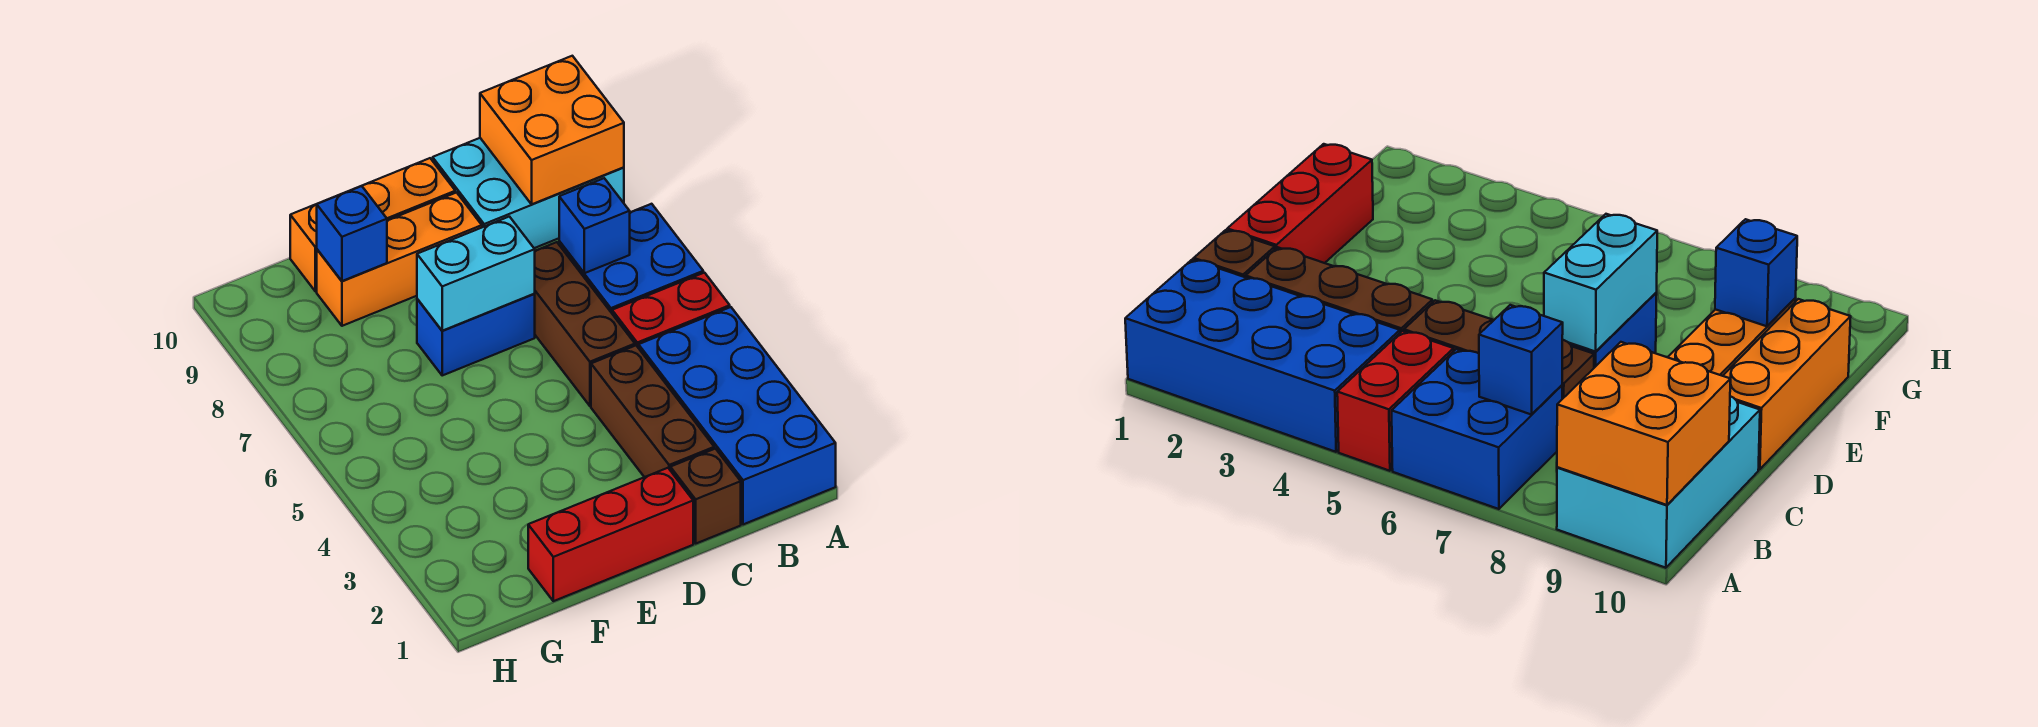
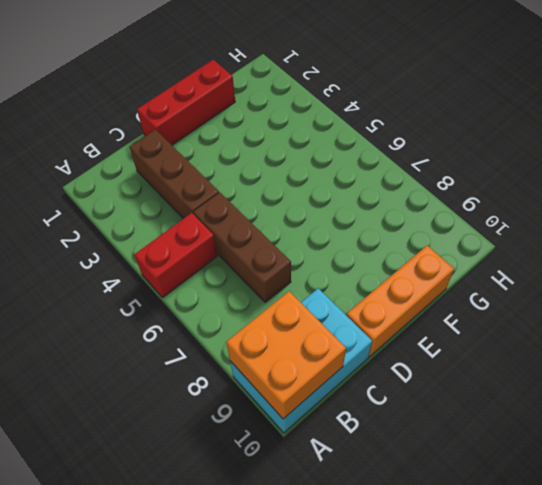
none -> blue brick A1:B4 level 1
none -> blue brick A6:B7 level 1
none -> brown brick C1 level 1

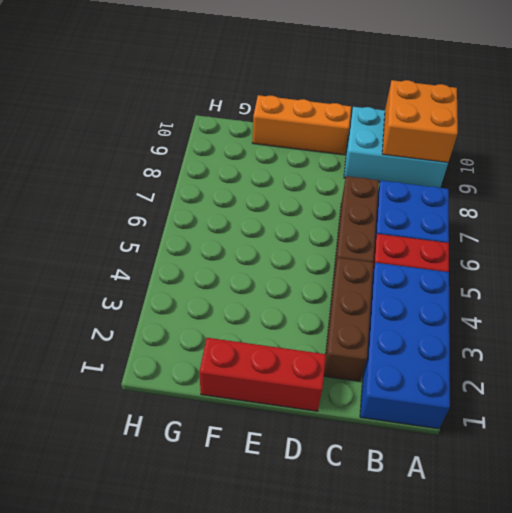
none -> brown brick C1 level 1
none -> blue brick D7:E7 level 1
none -> orange brick D9:F9 level 1

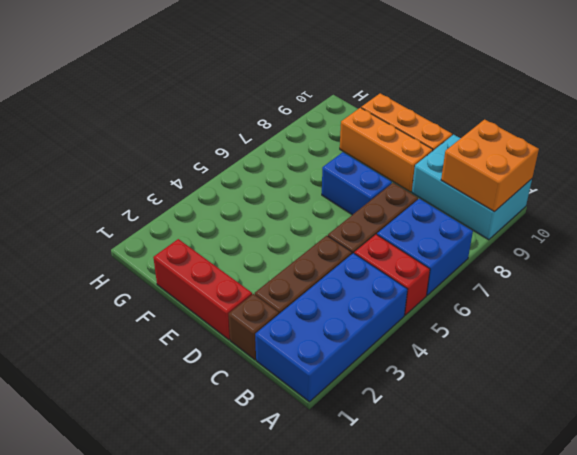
none -> blue brick B7 level 2
none -> cyan brick D7:E7 level 2
none -> blue brick F9 level 2

